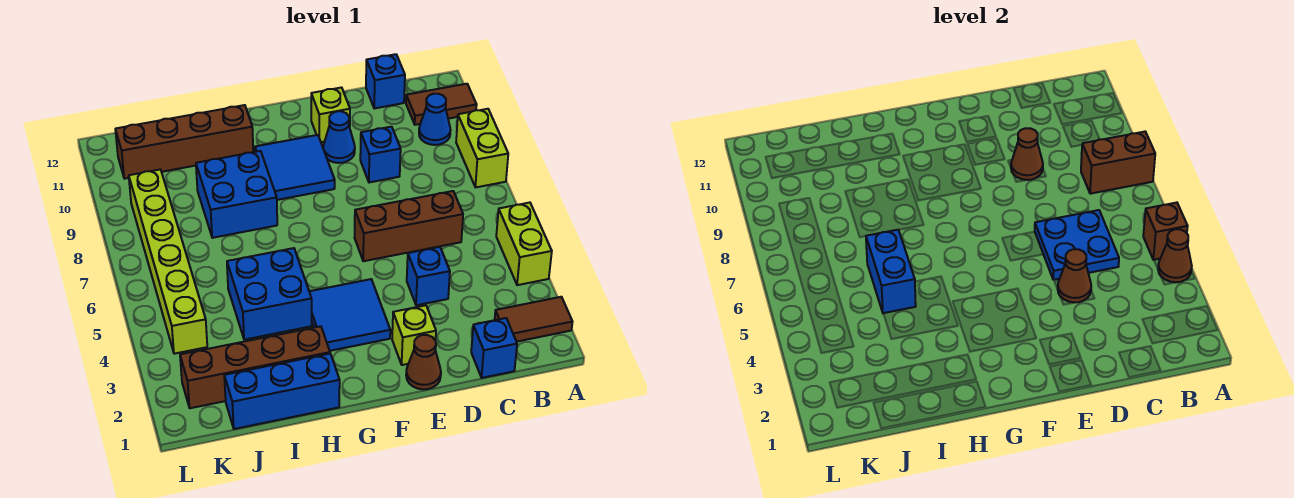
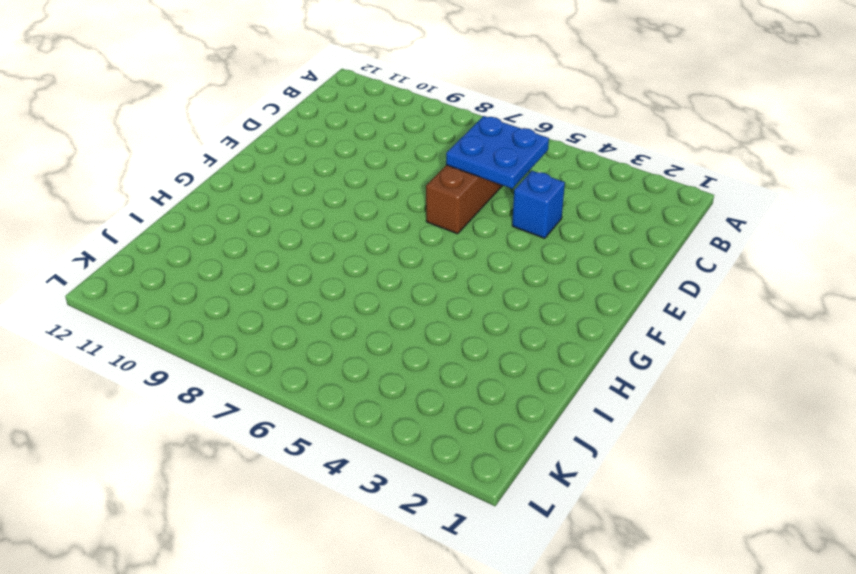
none -> brown tile A2:B2 level 1
none -> lime brick A4:A5 level 1
none -> lime brick A8:A9 level 1

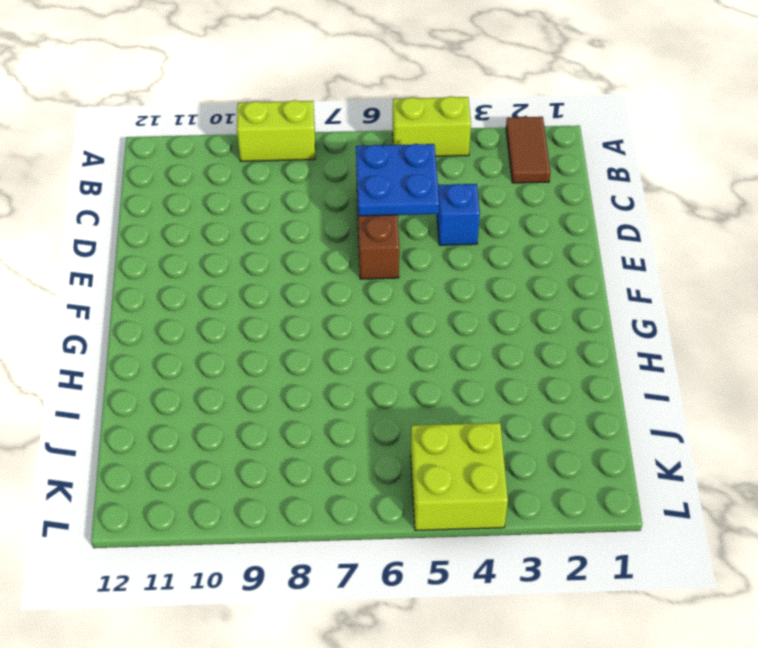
lime brick K4:L5 level 1 -> lime brick K4:K9 level 1
none -> brown tile A11:B11 level 1
none -> blue cone B10 level 1
none -> blue brick C1 level 1

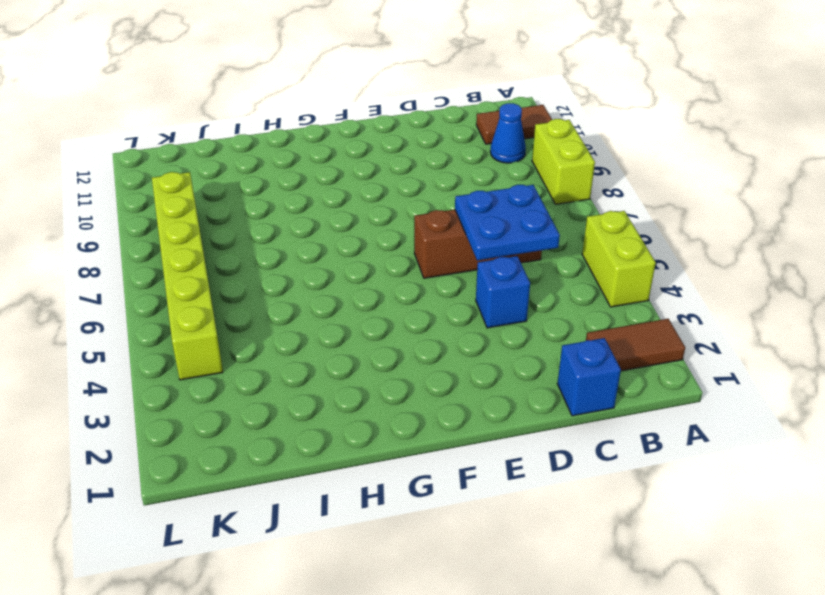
none -> blue brick C12 level 1
none -> blue brick D9 level 1
none -> brown cone E1 level 1

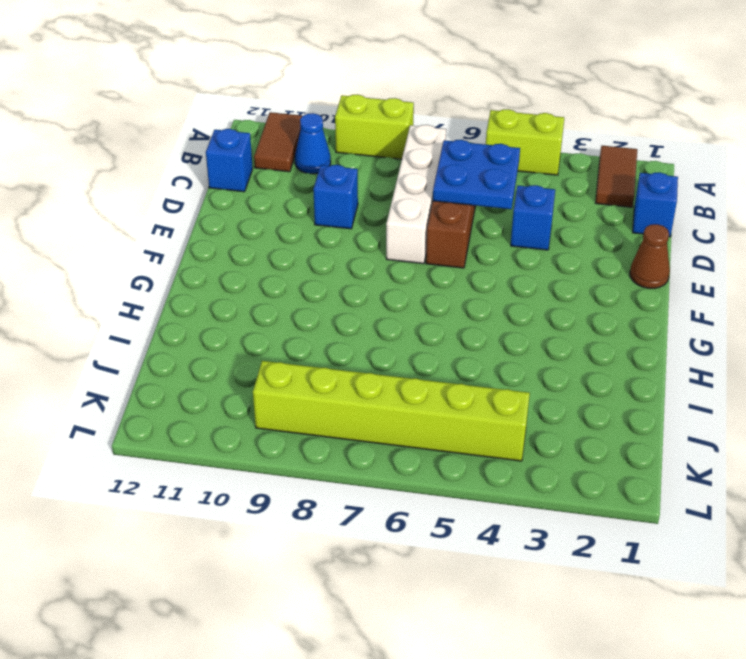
white brick B7:E7 level 1 -> none
none -> lime brick E2 level 1
none -> blue cone E10 level 1
none -> lime brick E11 level 1

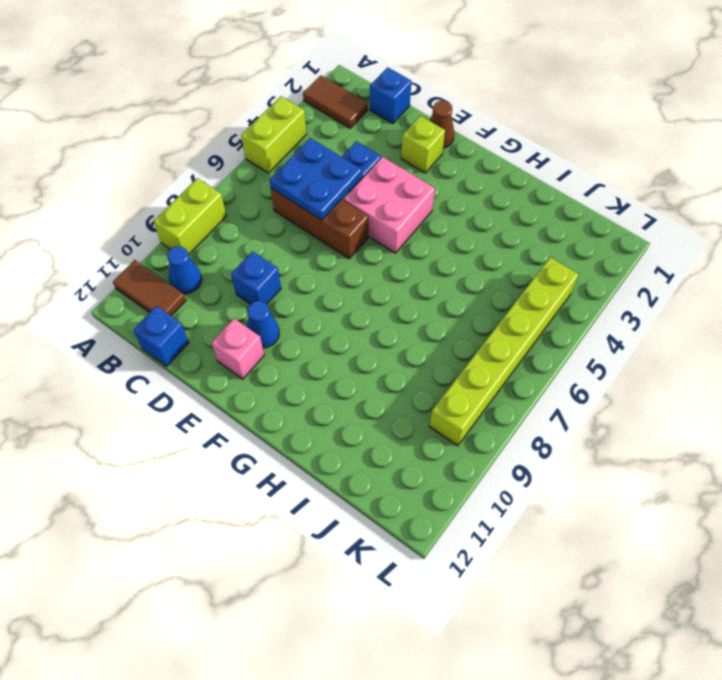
pink brick E4:F5 level 1 -> blue tile F3:G4 level 1
pink brick E11 level 1 -> lime brick E11 level 1
none -> blue tile F9:G10 level 1
none -> blue brick H1:J1 level 1
none -> brown brick H2:K2 level 1

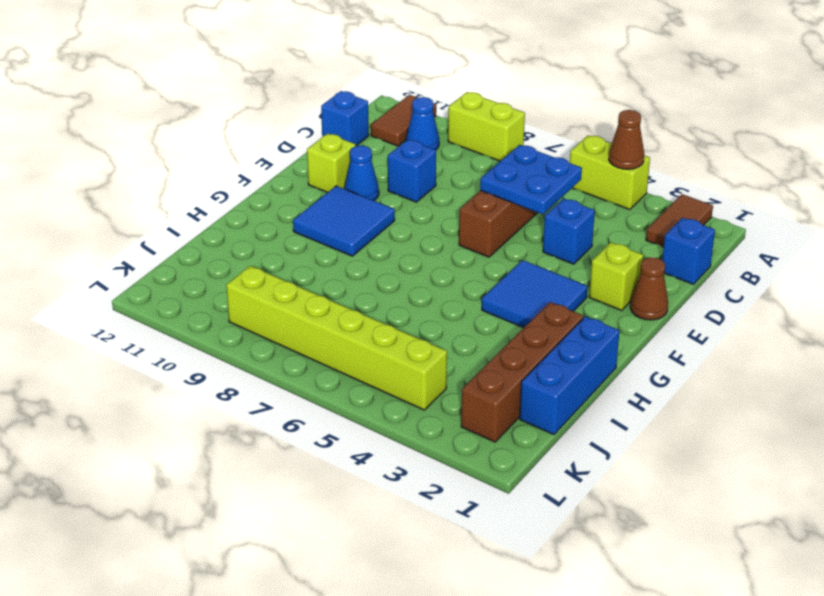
none -> blue brick H4:I5 level 1
none -> blue brick H8:I9 level 1
none -> brown brick H11:K11 level 1

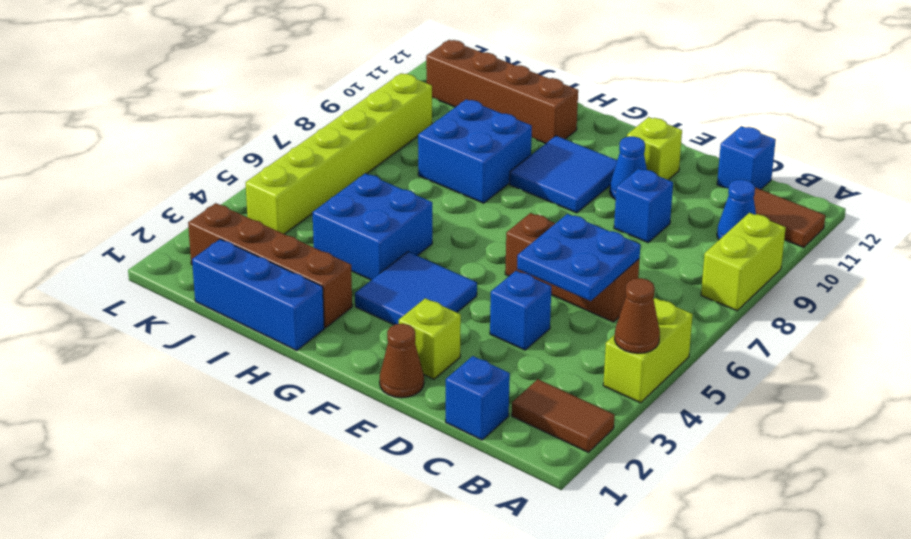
none -> brown brick A5 level 2
none -> brown brick A8:B8 level 2
none -> brown cone D4 level 2

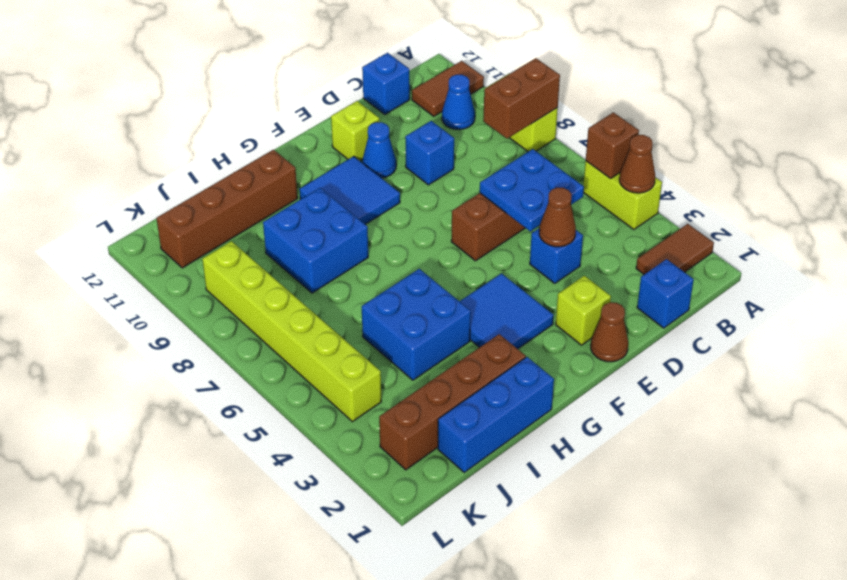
none -> brown cone D9 level 2
none -> blue brick I5:I6 level 2

